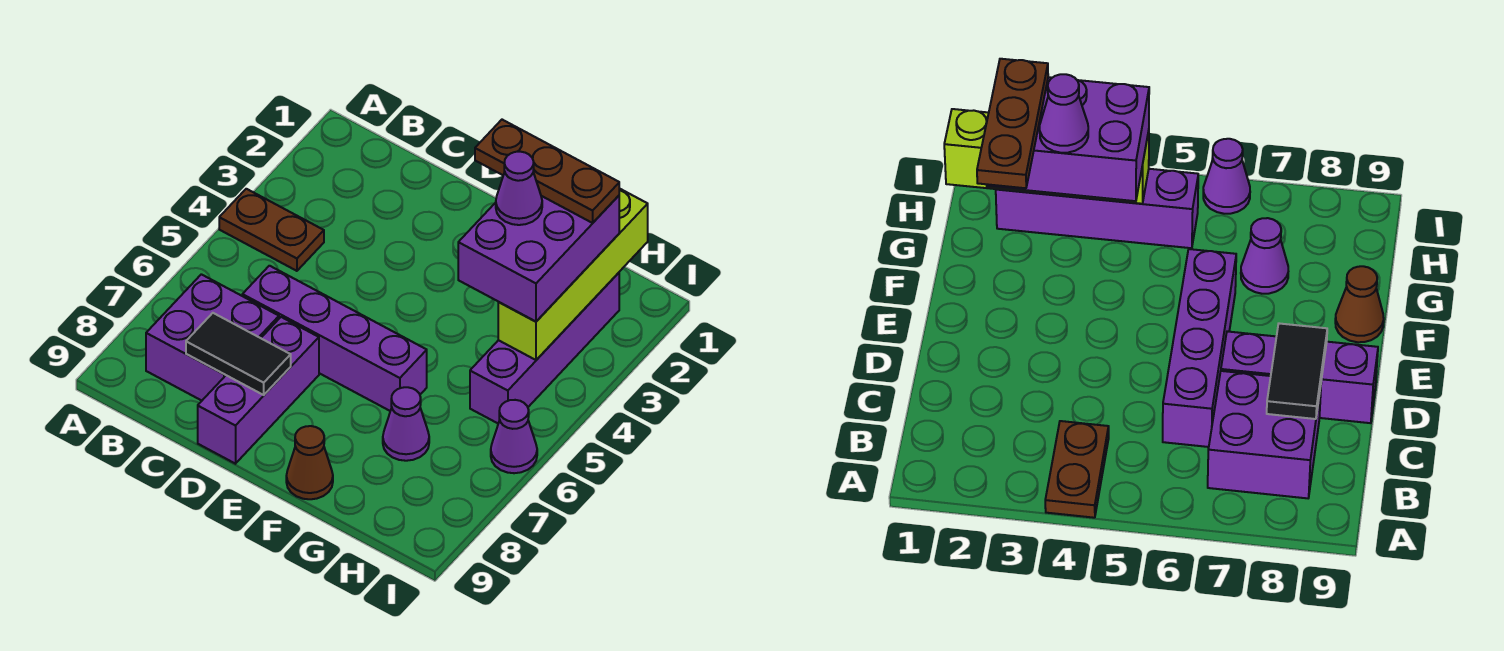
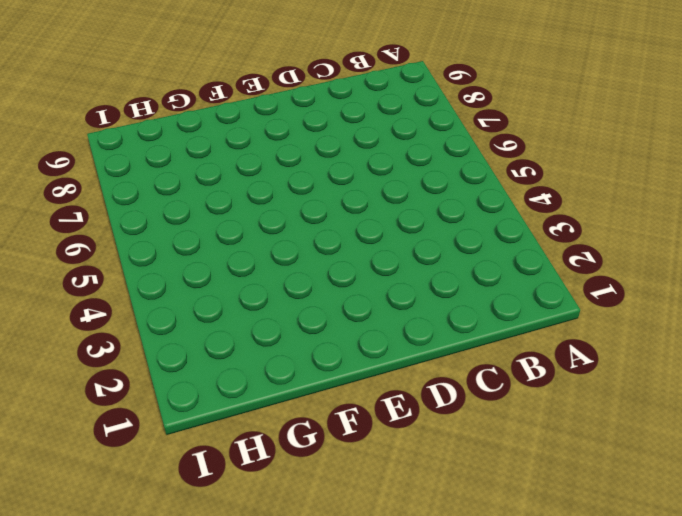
none -> brown plate A4:B4 level 1
none -> purple brick B7:C8 level 1
none -> purple brick C6:F6 level 1

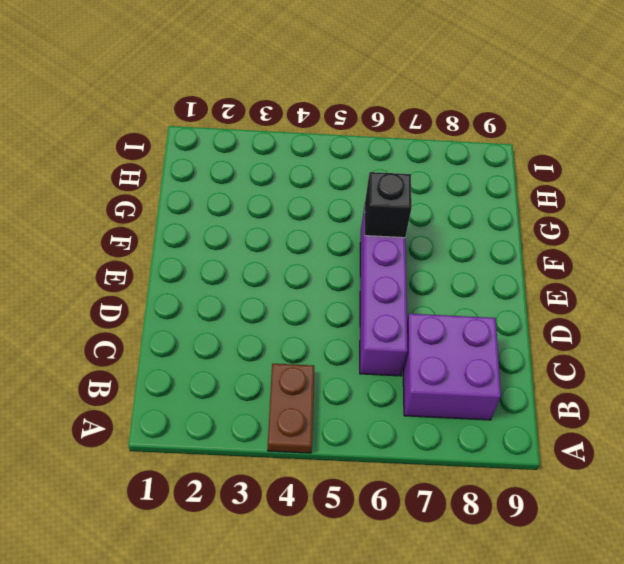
black brick F6 level 2 -> none
none -> purple brick D7:D9 level 1
none -> brown cone F9 level 1
none -> purple cone G7 level 1

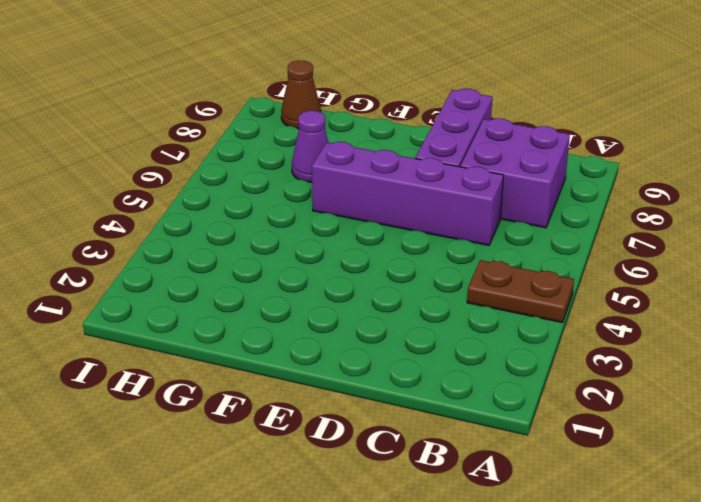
brown cone H9 level 1 -> brown cone F9 level 1
none -> purple brick H2:H5 level 1
none -> purple cone I6 level 1
none -> black tile C8:D8 level 2

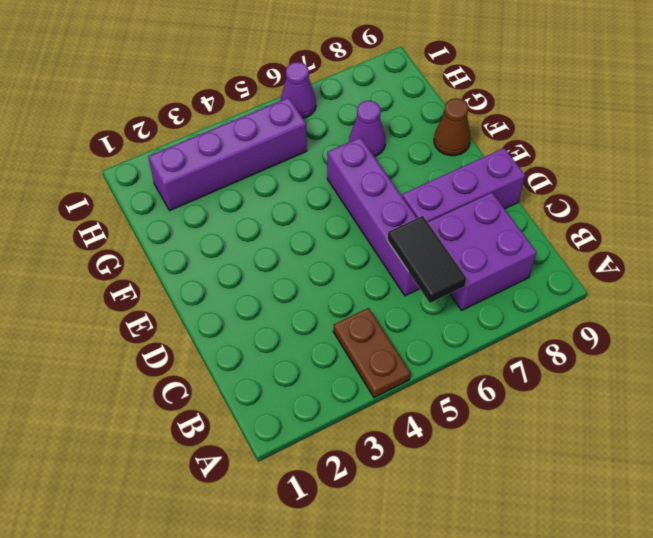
black tile B6:C6 level 2 -> black tile C8:D8 level 2
none -> lime brick H1:H4 level 2
none -> purple brick G2:H4 level 3
none -> brown plate F2:H2 level 4

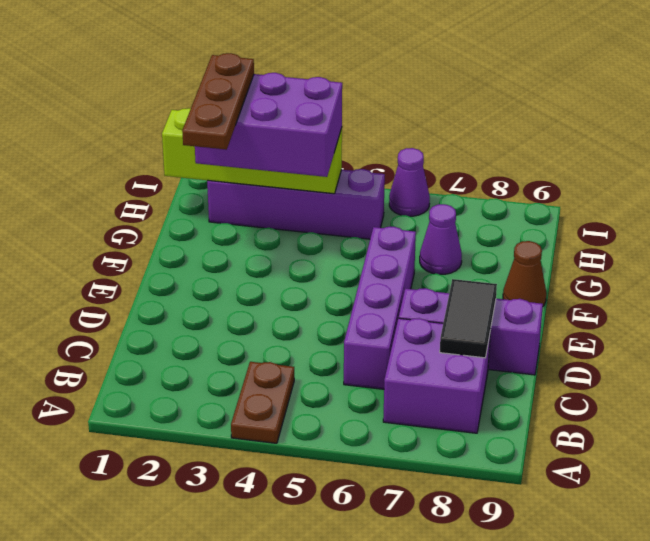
none -> purple cone G3 level 4

